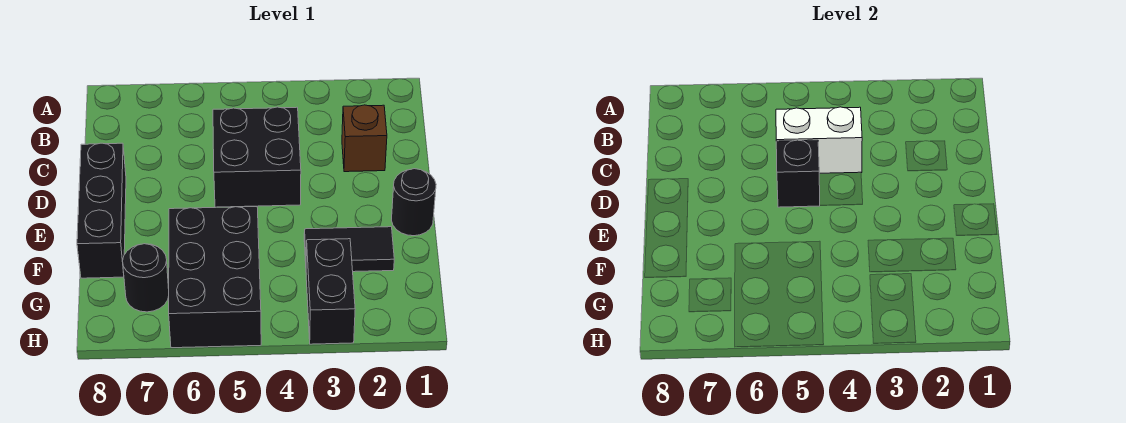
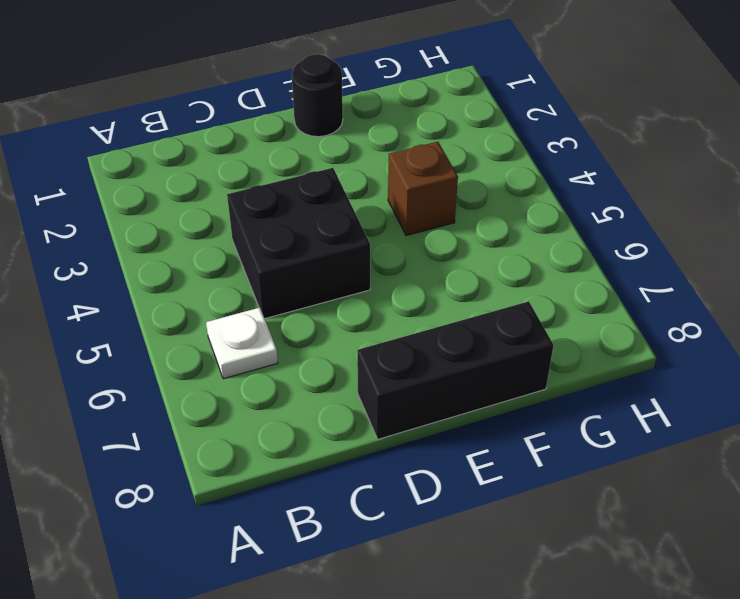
white plate B6 level 1 -> none
brown brick F4 level 1 -> brown brick C2 level 1
none -> black tile F2:F3 level 1
none -> black brick F5:H6 level 1

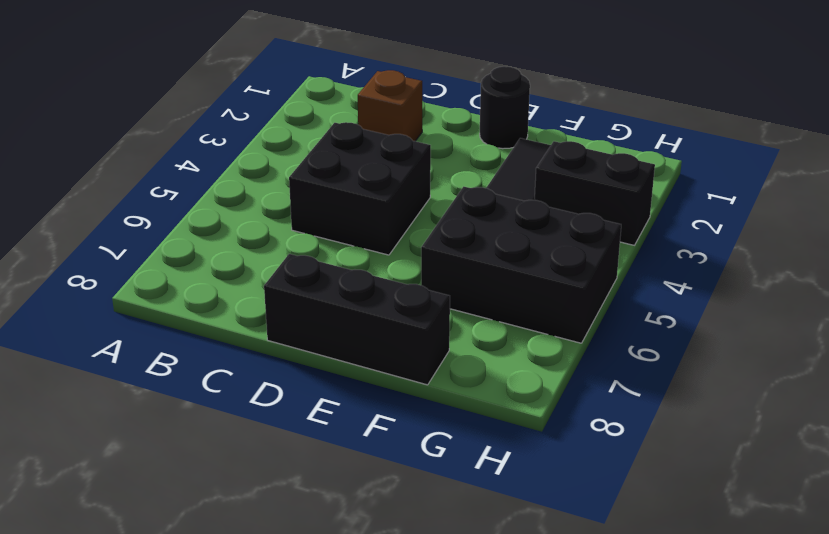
none -> black round brick G7 level 1
none -> white brick C4:C5 level 2

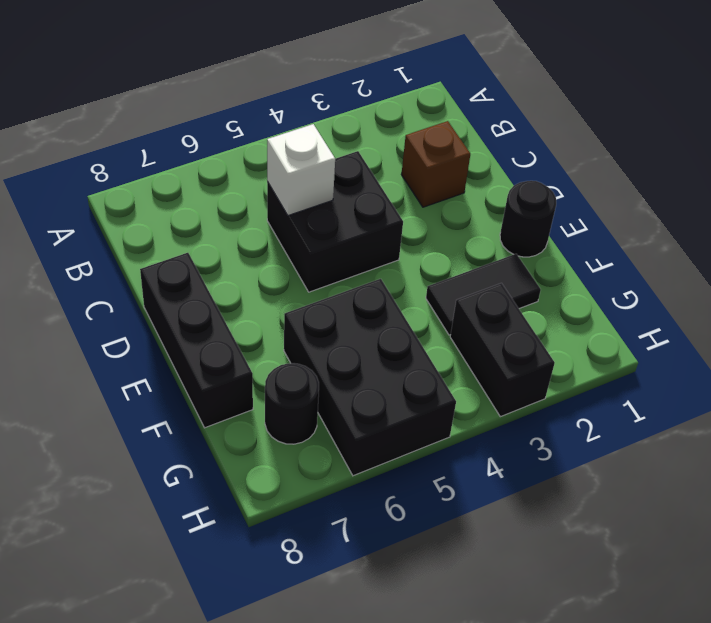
white brick C5 level 2 -> white brick C4:C5 level 2
none -> black brick D5 level 2

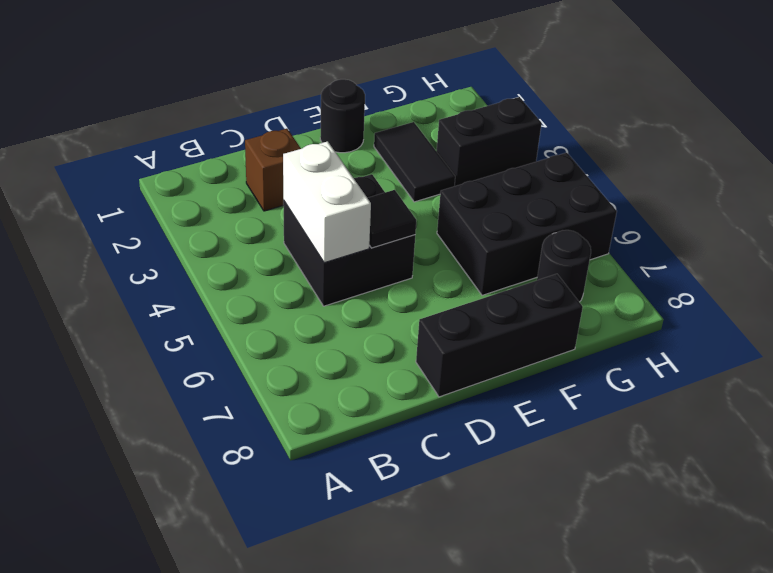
black tile D5 level 2 -> black brick D5 level 2

